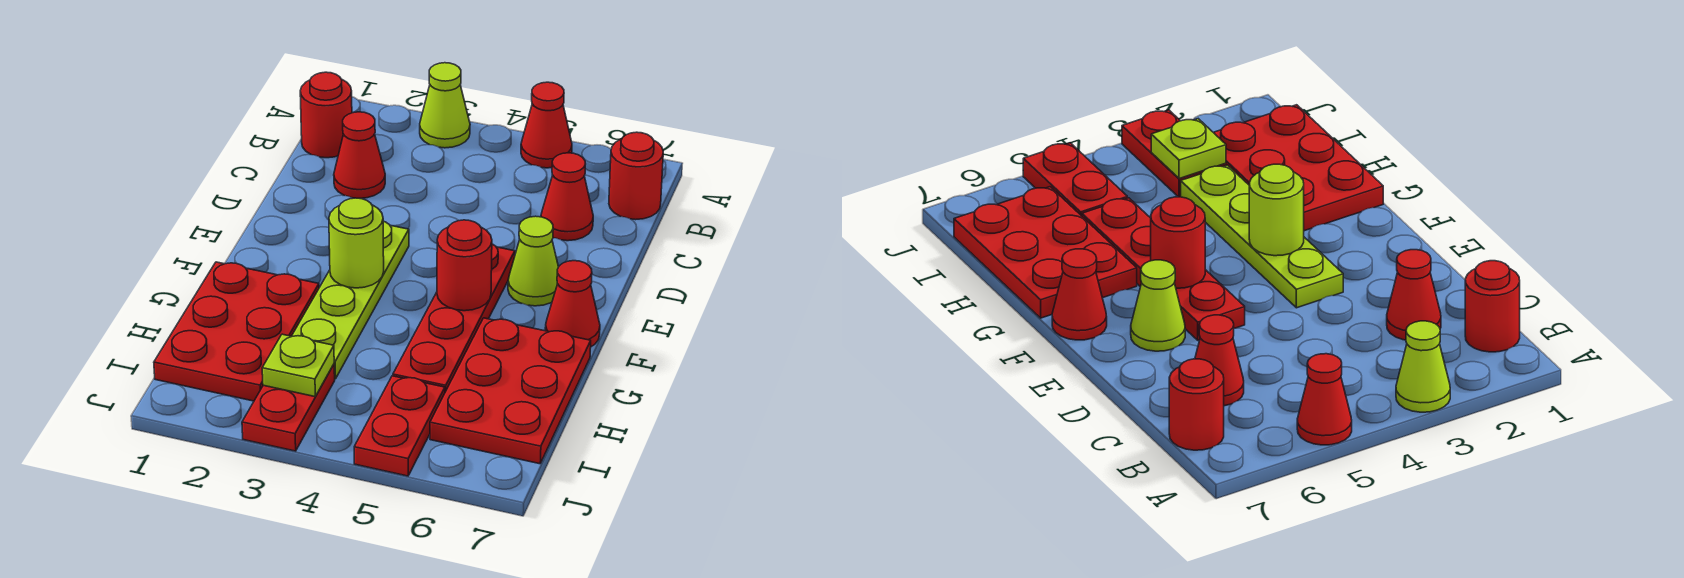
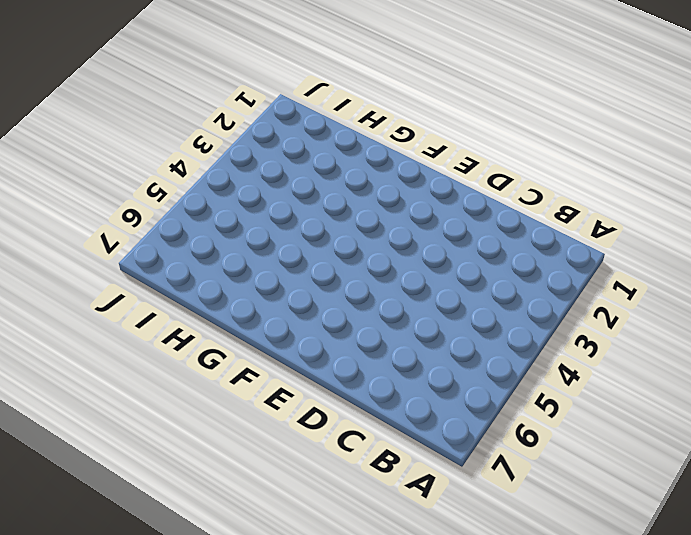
none -> lime cone A3 level 1
none -> red cone A5 level 1
none -> red round brick B1 level 1

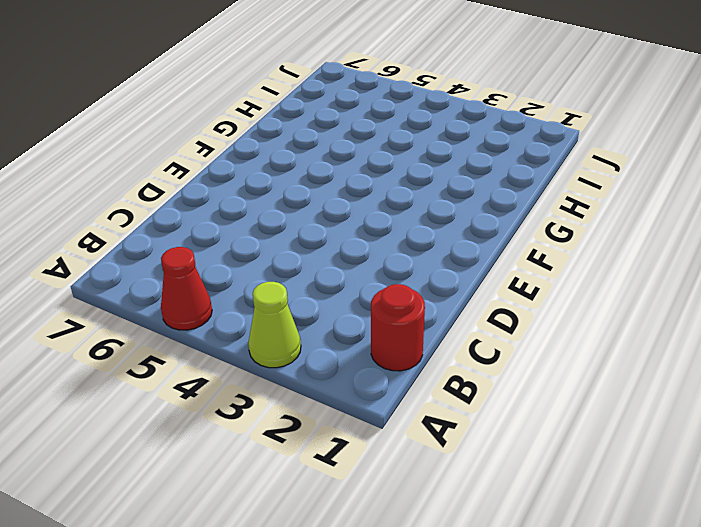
none -> red round brick B7 level 1
none -> red cone C2 level 1
none -> red cone C6 level 1

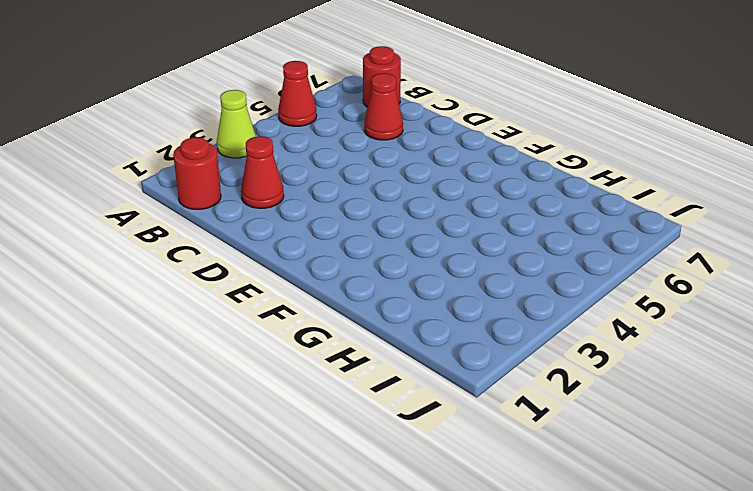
none -> lime plate E3:H3 level 1
none -> red plate E5:H5 level 1
none -> lime cone E6 level 1

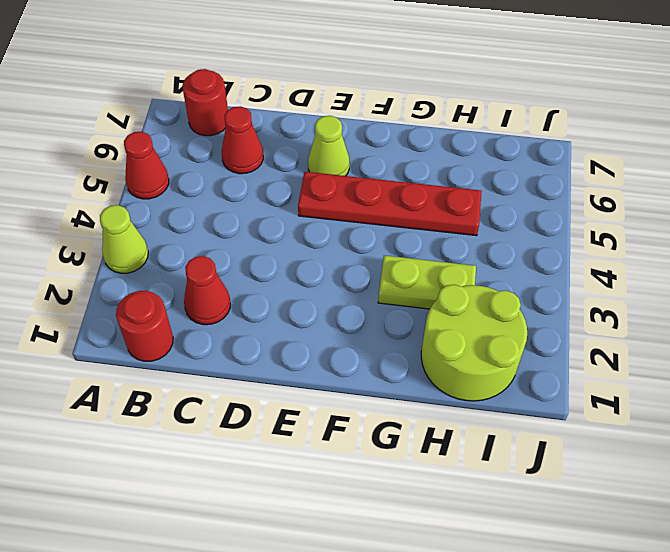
lime plate G3:H3 level 1 -> lime plate E3:H3 level 1
lime round brick H1:I2 level 1 -> red plate G1:I2 level 1
none -> red cone F7 level 1
none -> red plate G6:I7 level 1
none -> red plate I3:J3 level 1

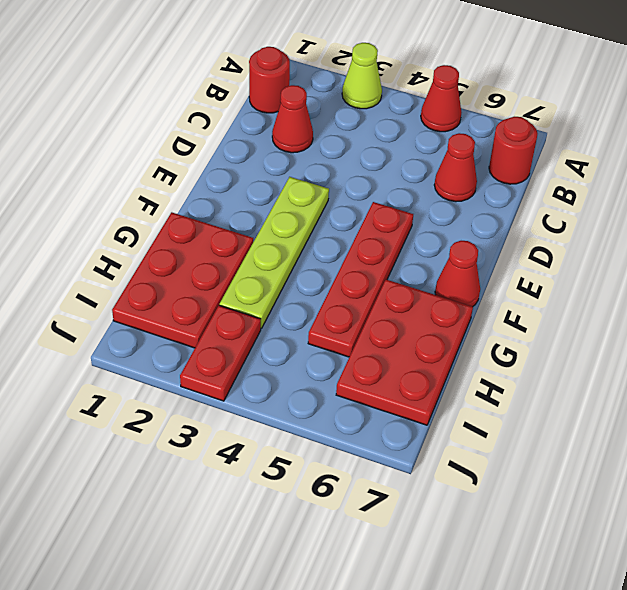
none -> lime cone E6 level 1
none -> red plate I5:J5 level 1
none -> lime round brick F3 level 2

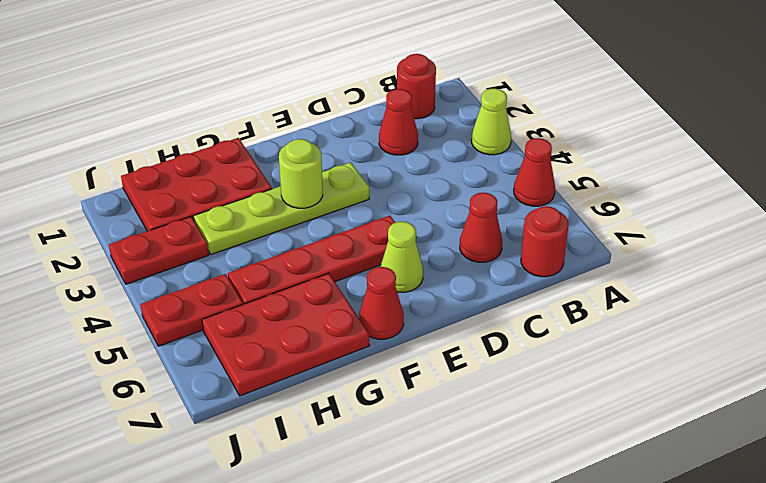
none -> red round brick F5 level 2
none -> lime plate I3 level 2

